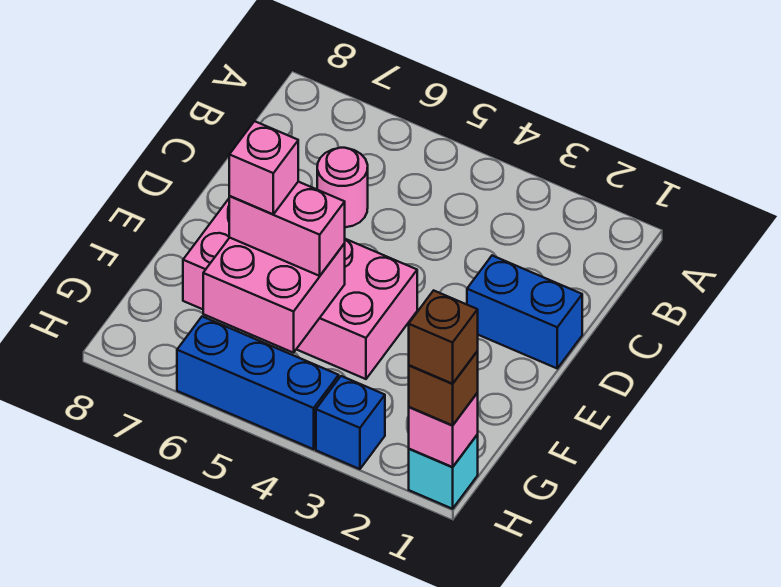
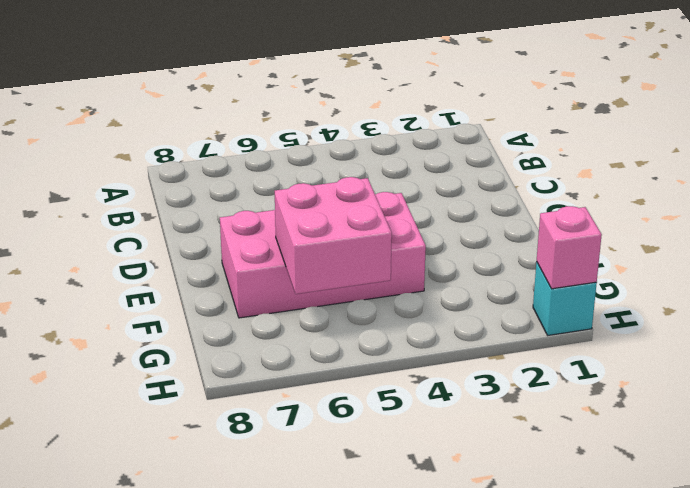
none -> pink round brick C6 level 1
none -> blue brick D1:D2 level 1
none -> blue brick H3 level 1

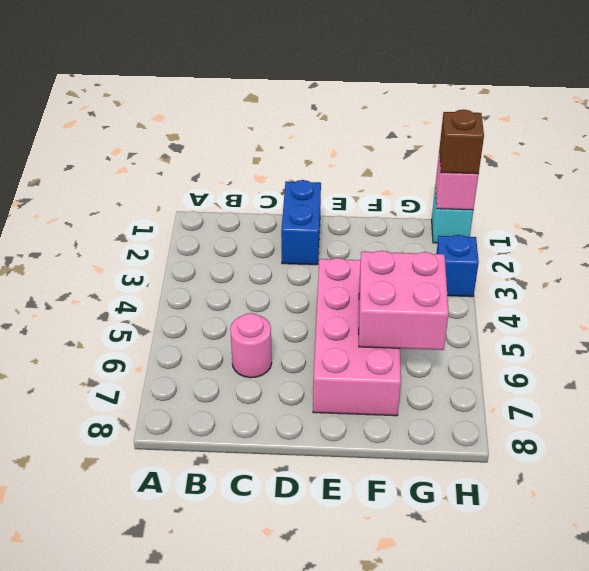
none -> blue brick H4:H6 level 1
none -> pink brick F5:F6 level 3
none -> pink brick F6 level 4

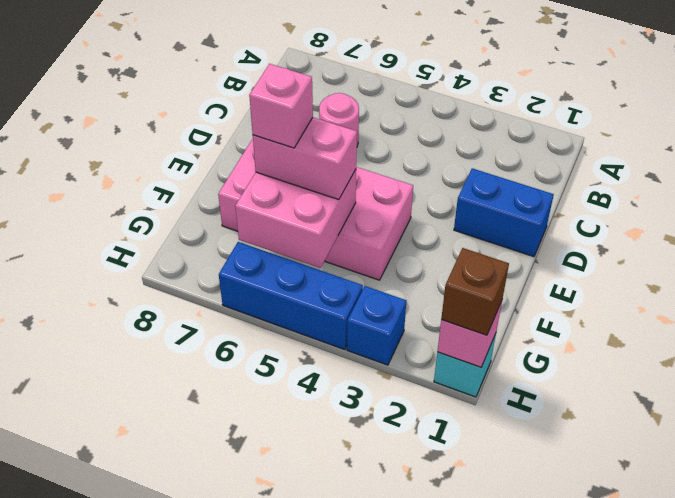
none -> brown brick H1 level 4

